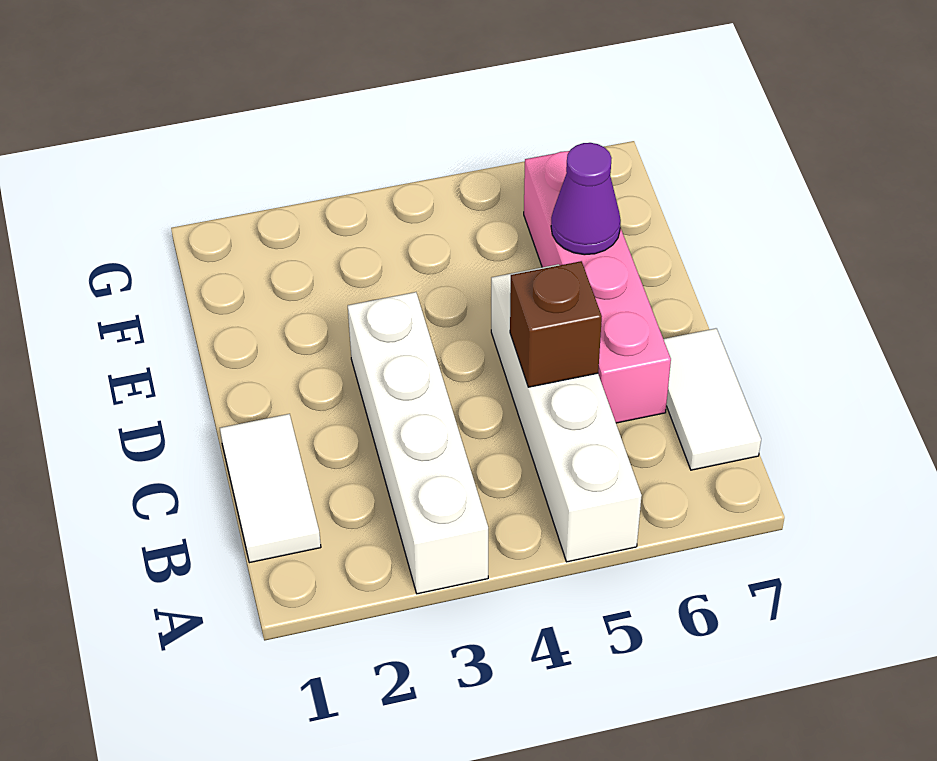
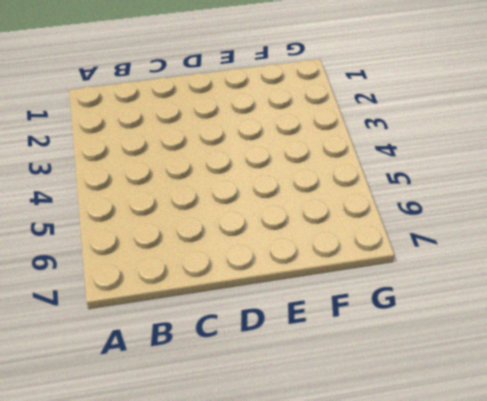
none -> white brick A3:D3 level 1
none -> white brick A5:D5 level 1

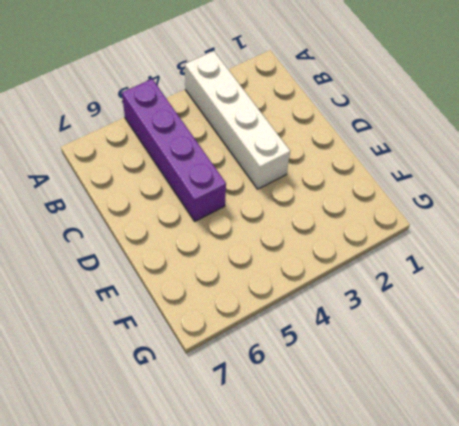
purple brick A5:D5 level 1 -> white brick A5:D5 level 1
none -> white tile B1:C1 level 1
none -> white tile B7:C7 level 1

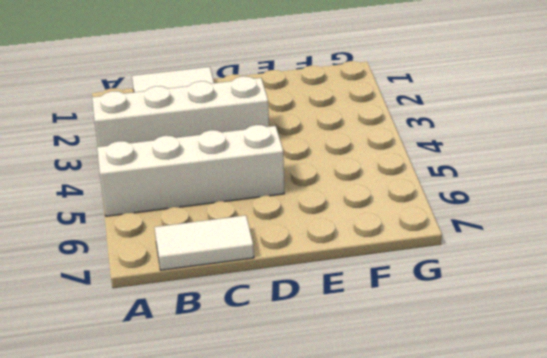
none -> pink brick C6:F6 level 1
none -> brown brick C5 level 2

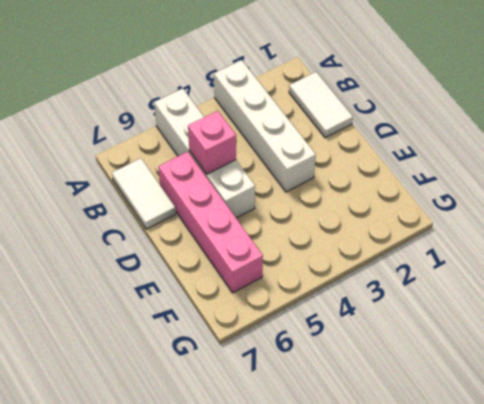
pink brick C5 level 2 -> brown brick C5 level 2
none -> purple cone E6 level 2

